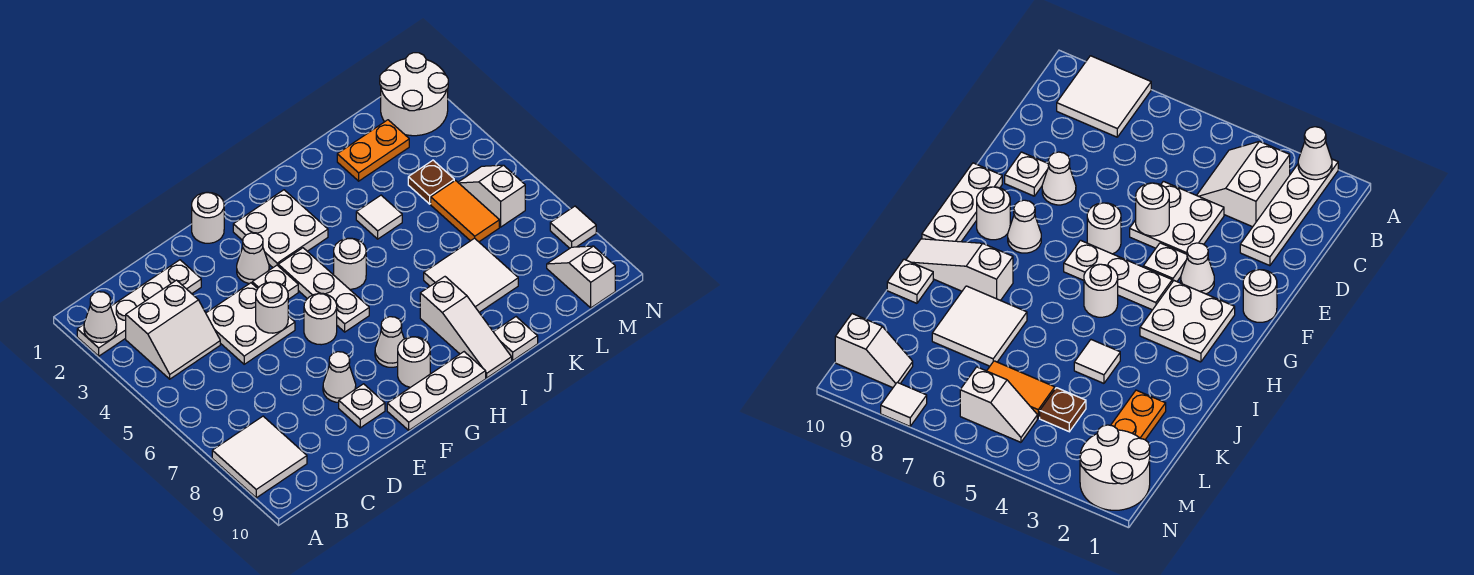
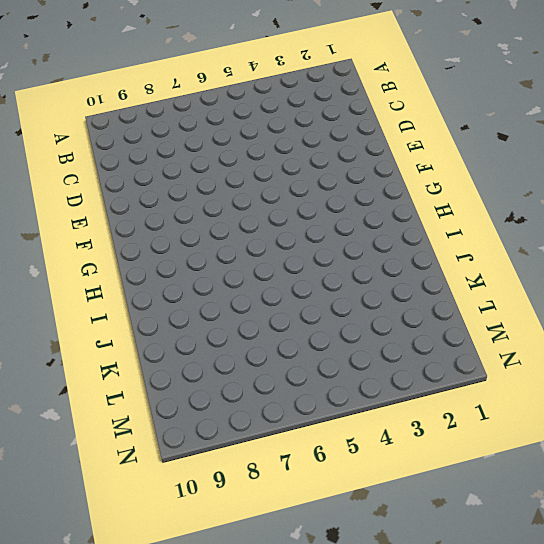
none -> white plate A2:D2 level 1
none -> white tile A8:B9 level 1
none -> white slope B3:C4 level 1 top 3

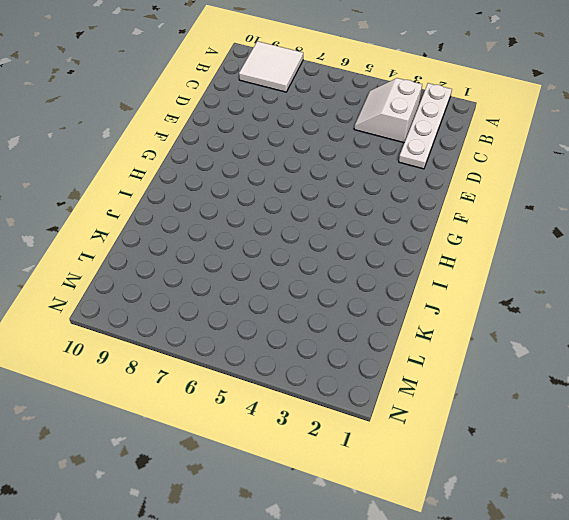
none -> white plate D4:E5 level 1
none -> white cone E8 level 1
none -> white plate E9 level 1

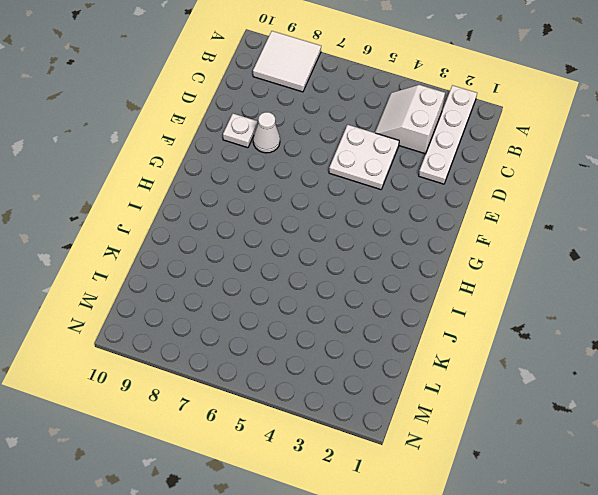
none -> white round brick F1 level 1
none -> white cone F3 level 1
none -> white plate F4 level 1

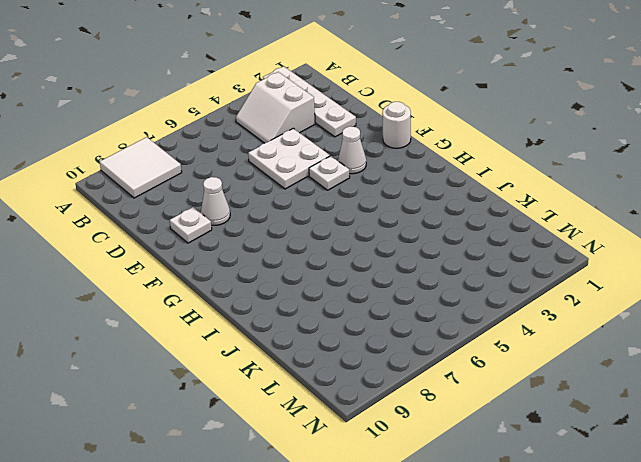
none -> white round brick F6 level 1
none -> white plate F10:H10 level 1
none -> white plate G2:H3 level 1

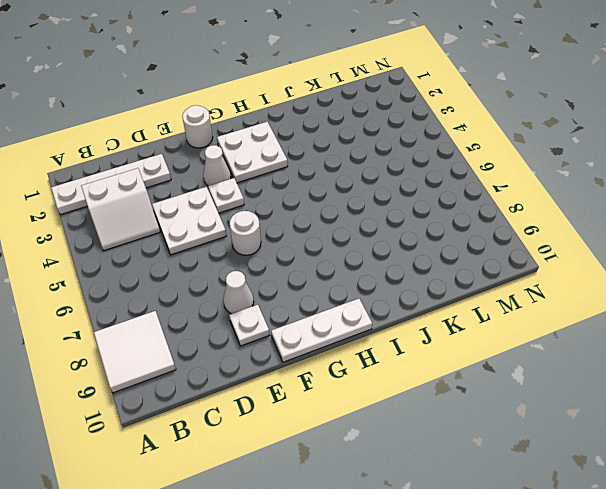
none -> white plate G4:G6 level 1
none -> white cone G8 level 1
none -> white round brick G9 level 1

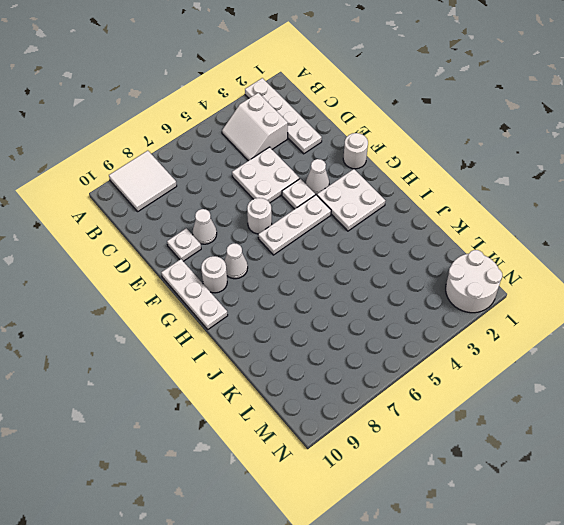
none -> white round brick H5 level 1
none -> white slope I8:I10 level 1 top 8
none -> white tile J4 level 1

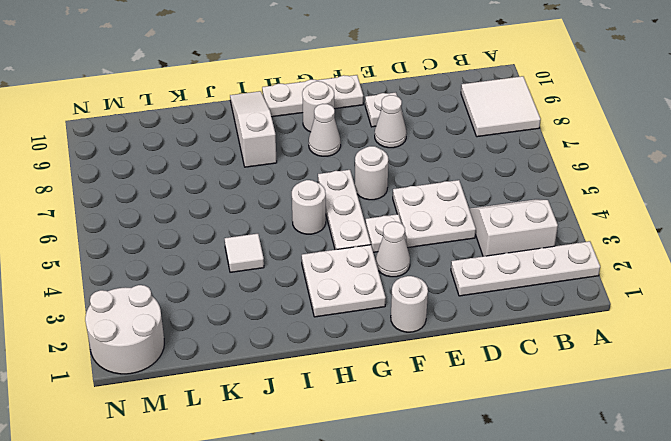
none -> white tile J7:K8 level 1
none -> white plate J10 level 1
none -> orange plate K2:L2 level 1

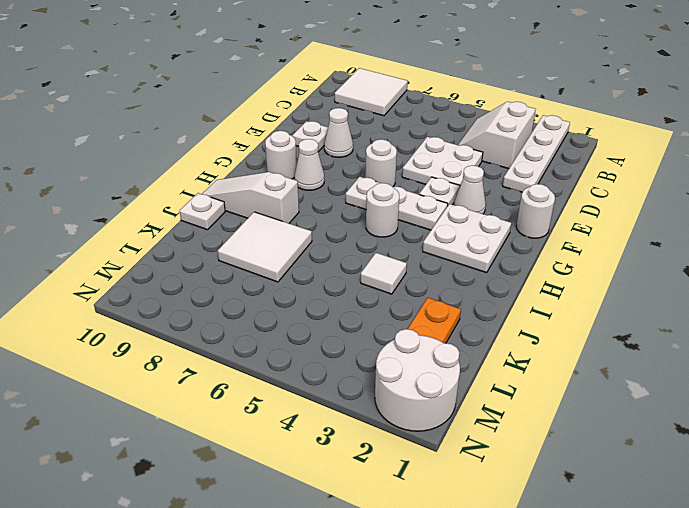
none -> white plate F10:H10 level 1
none -> brown plate L4 level 1
none -> orange tile L5:L6 level 1

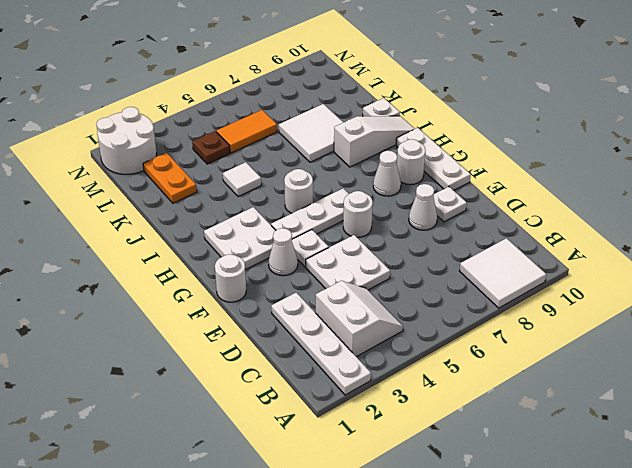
none -> white slope M5:M6 level 1 top 6
none -> white slope M9:M10 level 1 top 10
none -> white tile N8 level 1

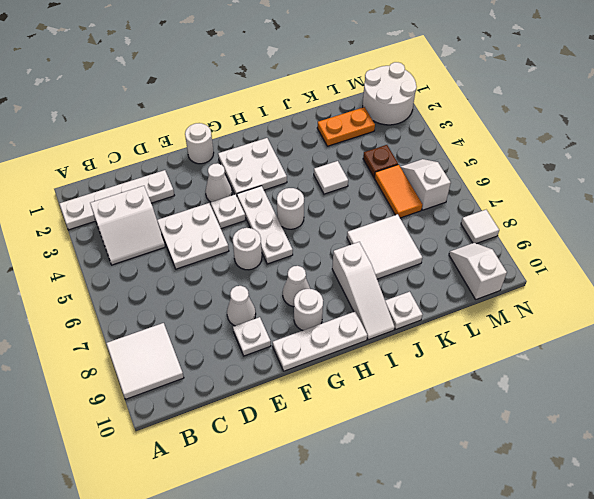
none -> white cone A2 level 2
none -> white round brick E5 level 2

